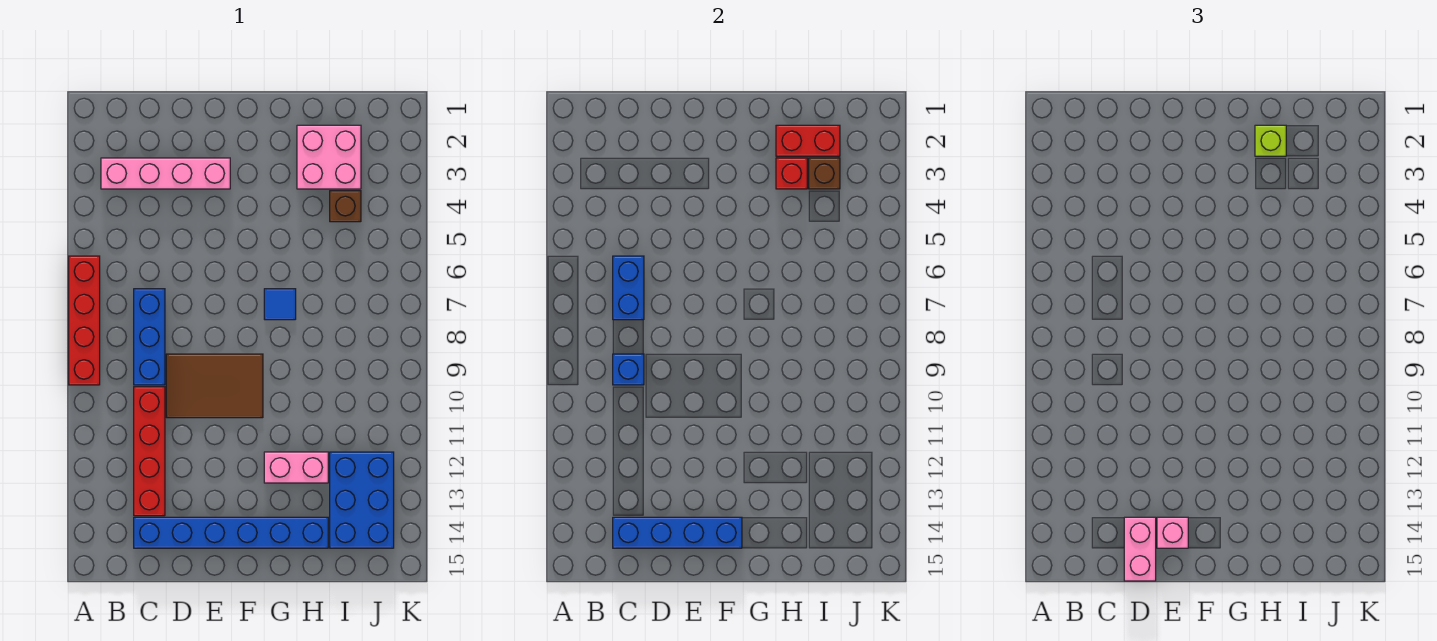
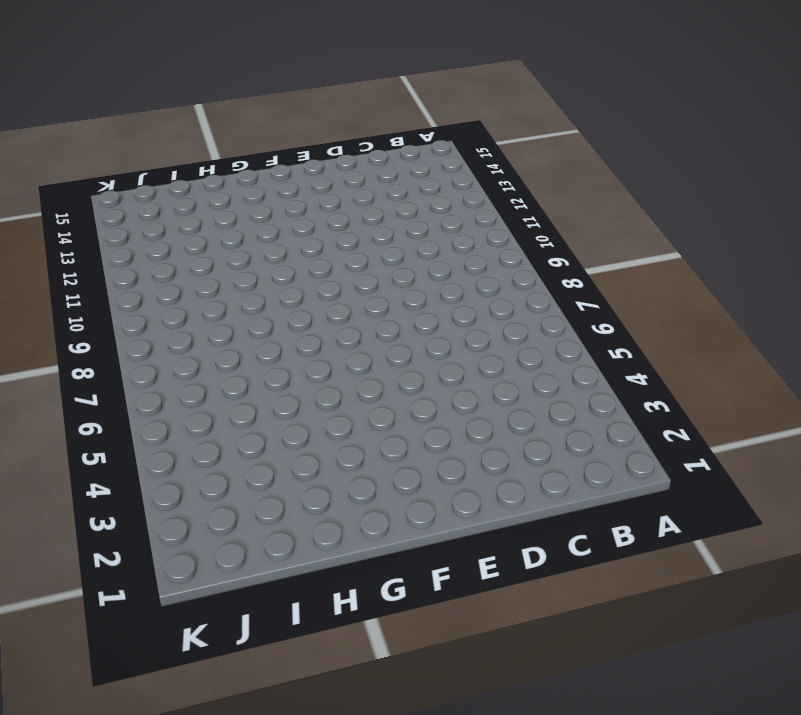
none -> red brick A6:A9 level 1
none -> pink brick B3:E3 level 1
none -> blue brick C7:C9 level 1

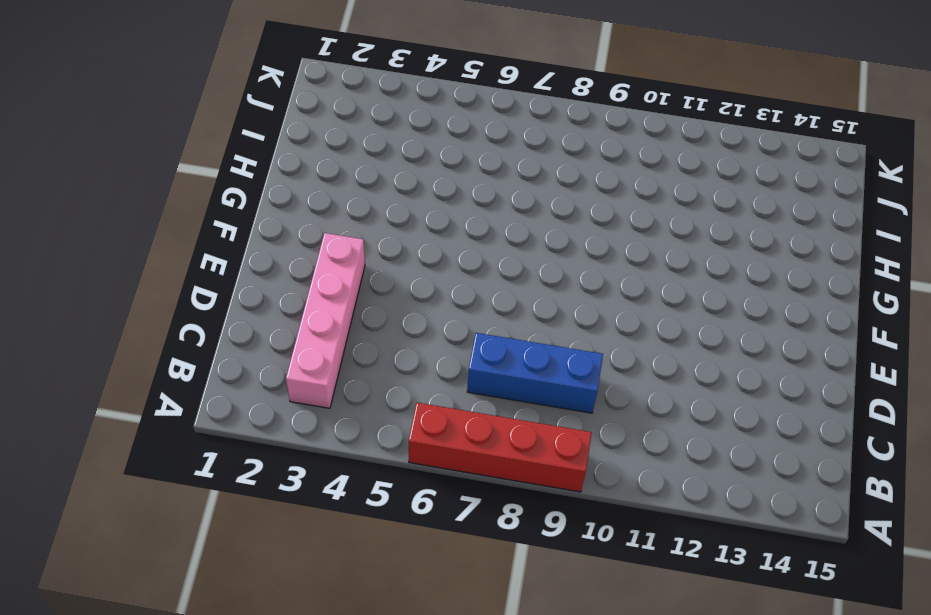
none -> red brick C10:C13 level 1
none -> blue brick C14:H14 level 1
none -> brown tile D9:F10 level 1

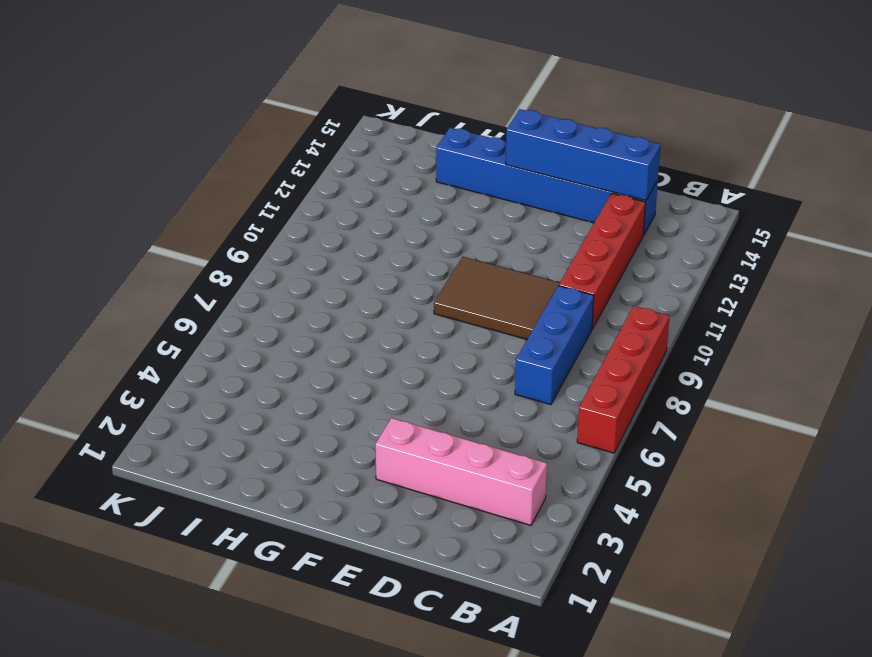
none -> blue tile G7 level 1
none -> pink brick G12:H12 level 1
none -> pink brick H2:I3 level 1

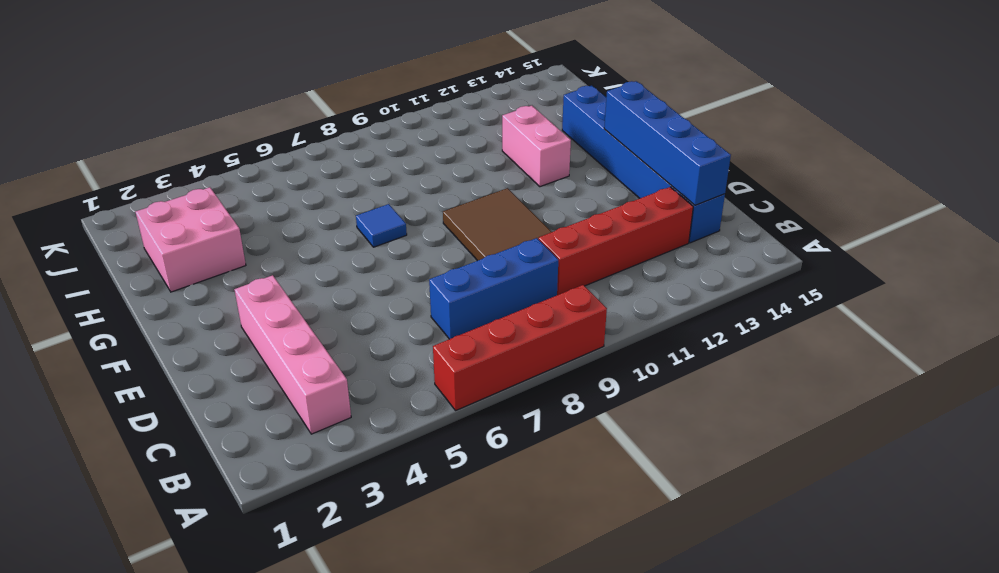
none -> brown brick I4 level 1
none -> blue brick I12:J14 level 1
none -> blue brick C6:C7 level 2

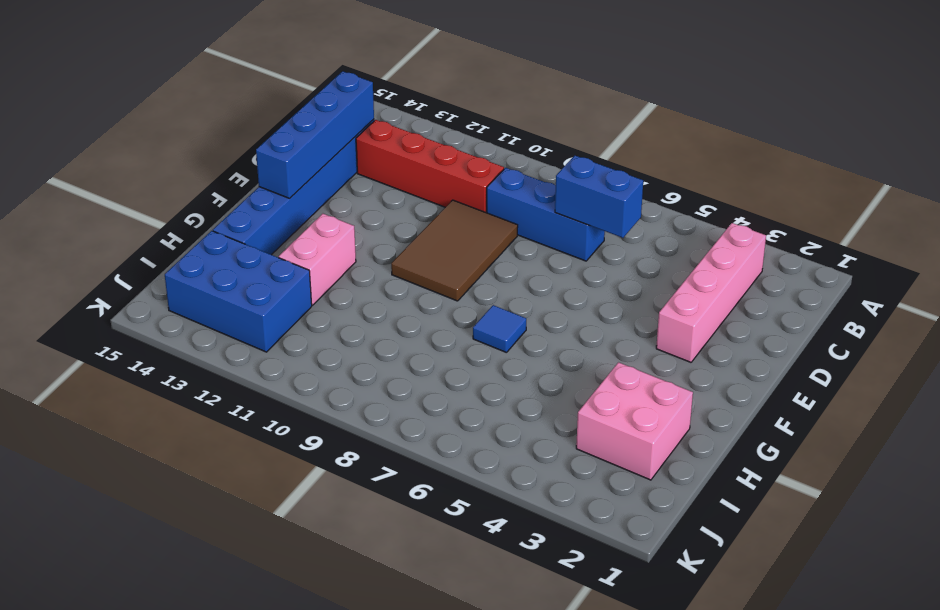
none -> red brick A6:A9 level 1
none -> brown brick I4 level 1
none -> blue brick C9 level 2

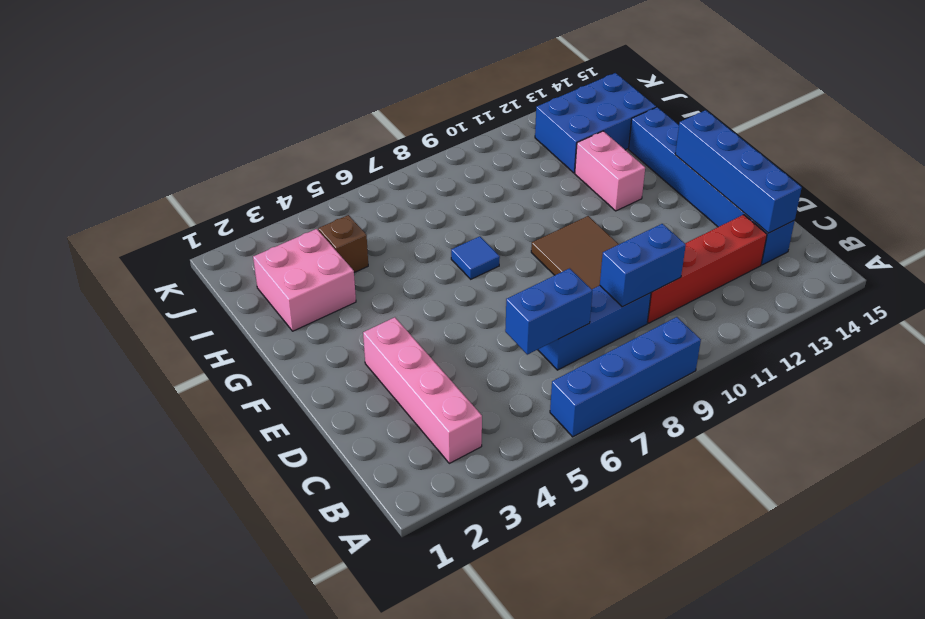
blue brick A6:A9 level 1 -> red brick A6:A9 level 1
blue brick C9:C10 level 2 -> blue brick C9 level 2
none -> red brick H2:I2 level 2
none -> red brick H3 level 2
none -> brown brick I3 level 2

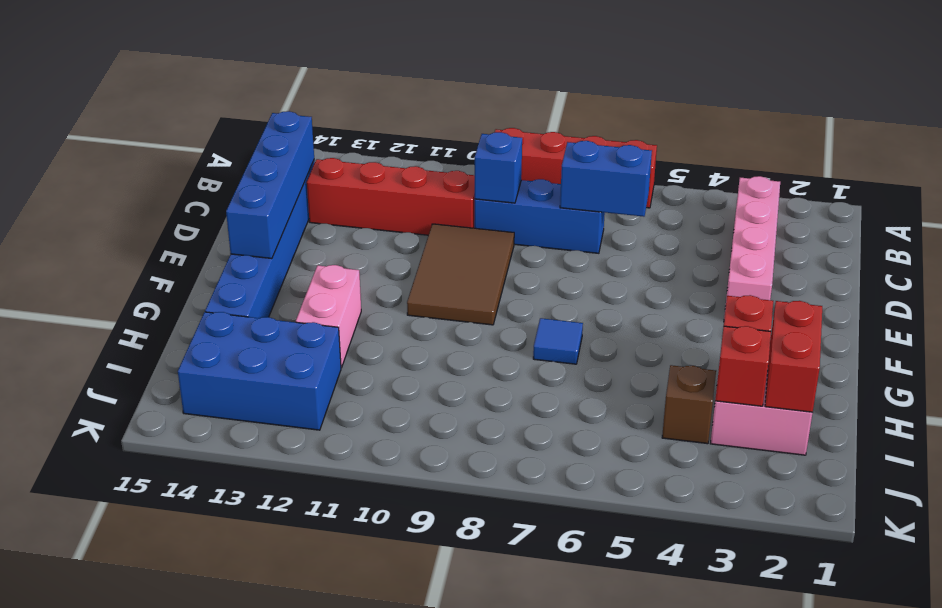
red brick I3 level 2 -> brown brick I3 level 2
none -> pink brick D14:D15 level 3
none -> pink brick E14 level 3
none -> lime brick H2 level 3

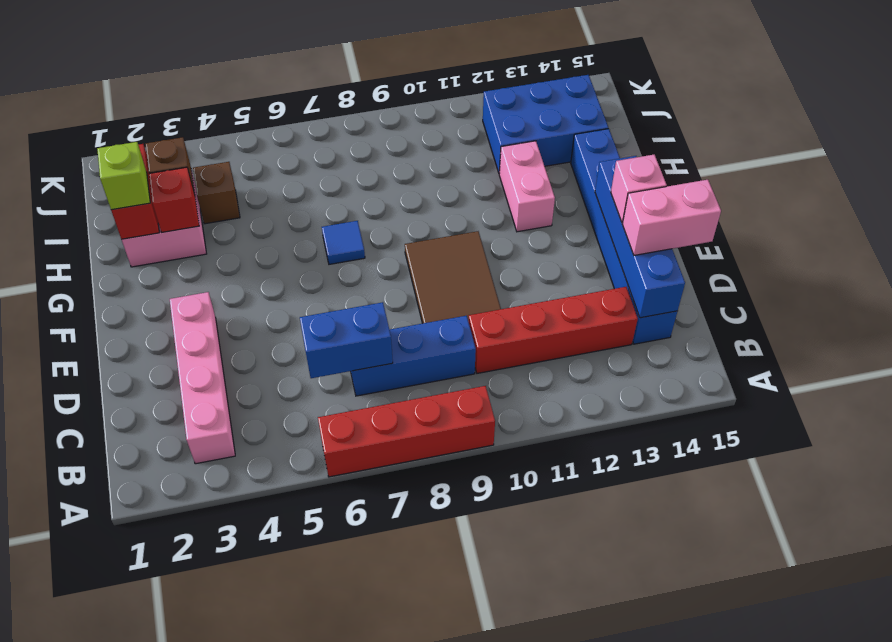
none -> blue brick C9 level 2

